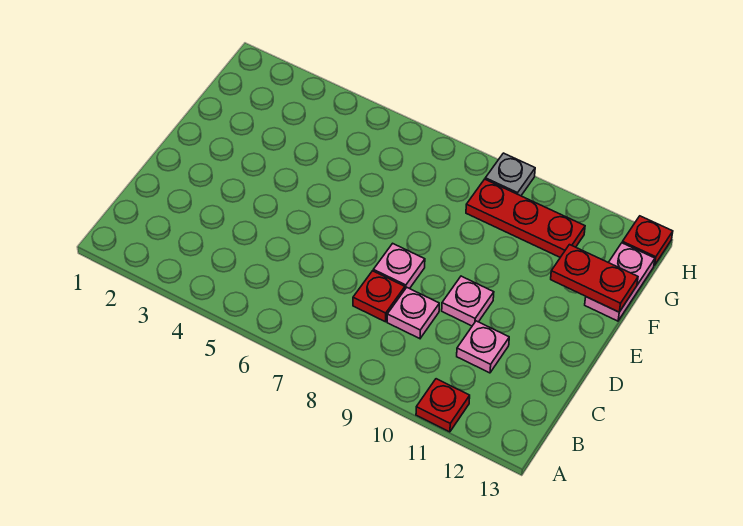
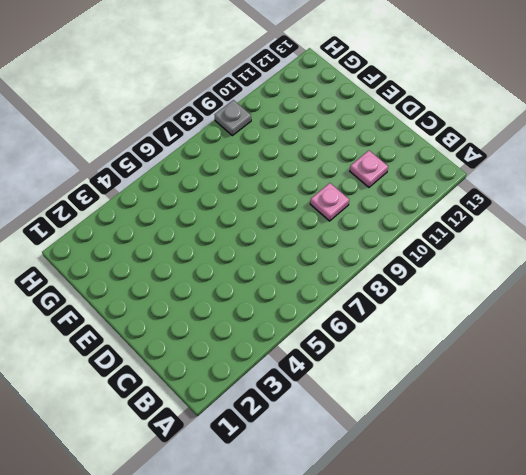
none -> red plate A11 level 1
none -> red plate C8 level 1

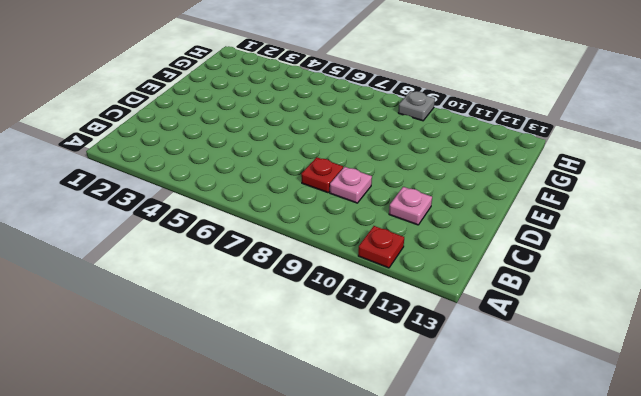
none -> pink plate D8 level 1
none -> pink plate D10 level 1

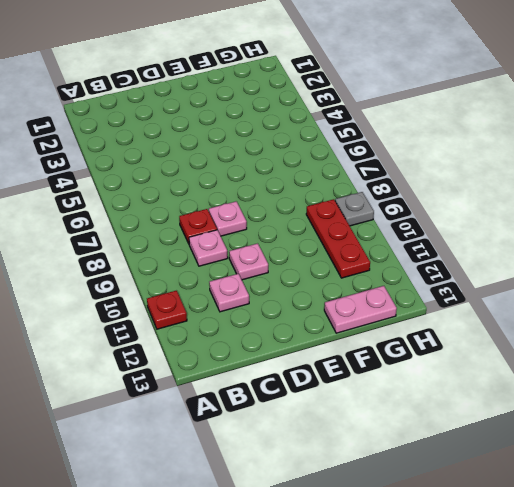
none -> red plate H13 level 1
none -> red plate F12:F13 level 2

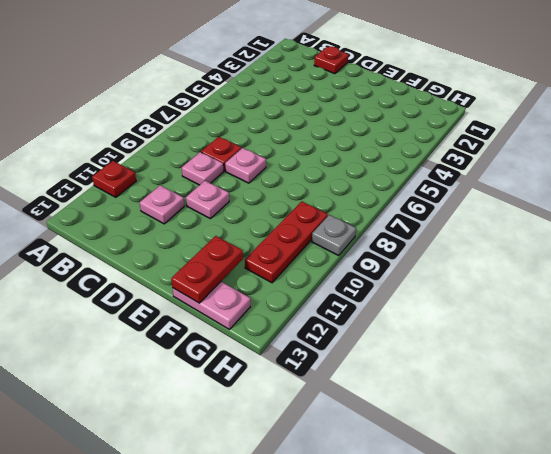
red plate C1 level 1 -> red plate H13 level 1

